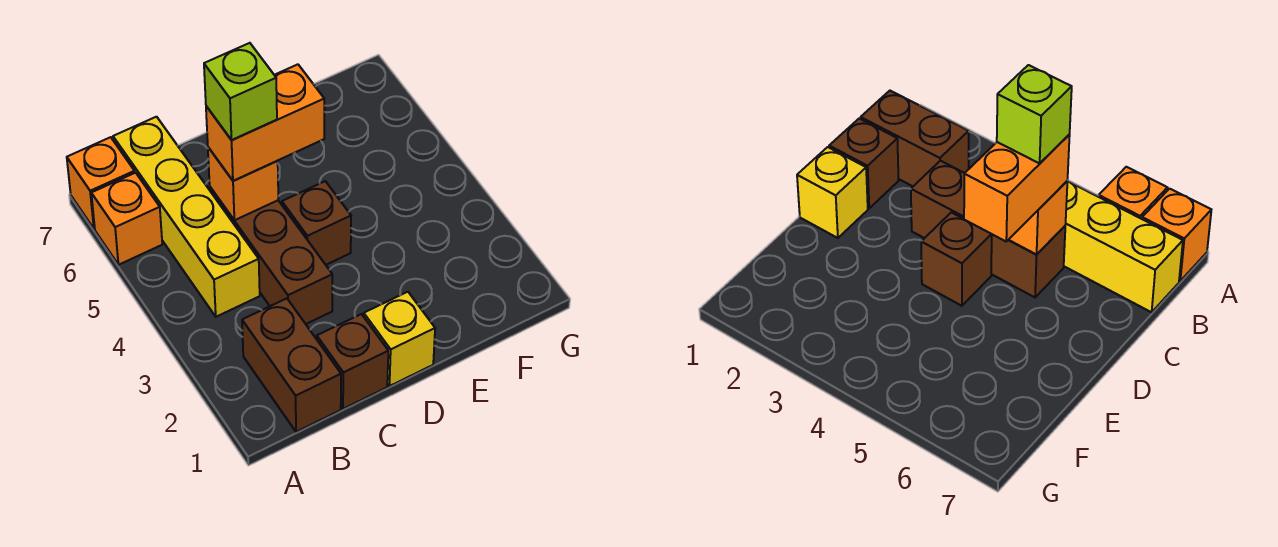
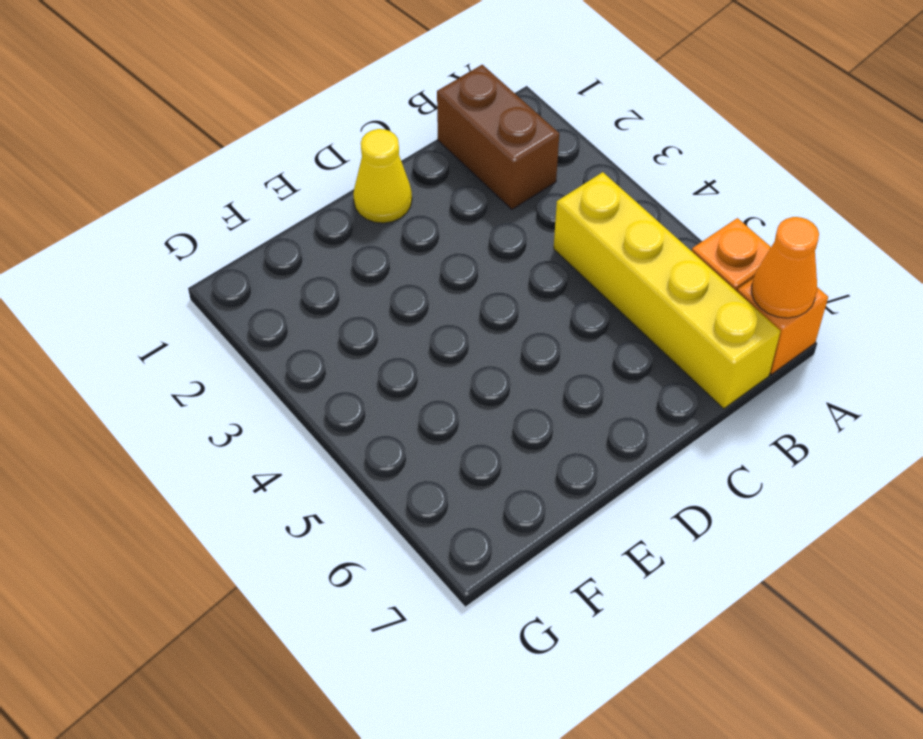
orange cone A7 level 2 -> none
yellow cone D1 level 1 -> yellow brick D1 level 1
none -> brown brick C1 level 1
none -> brown brick C3:C5 level 1

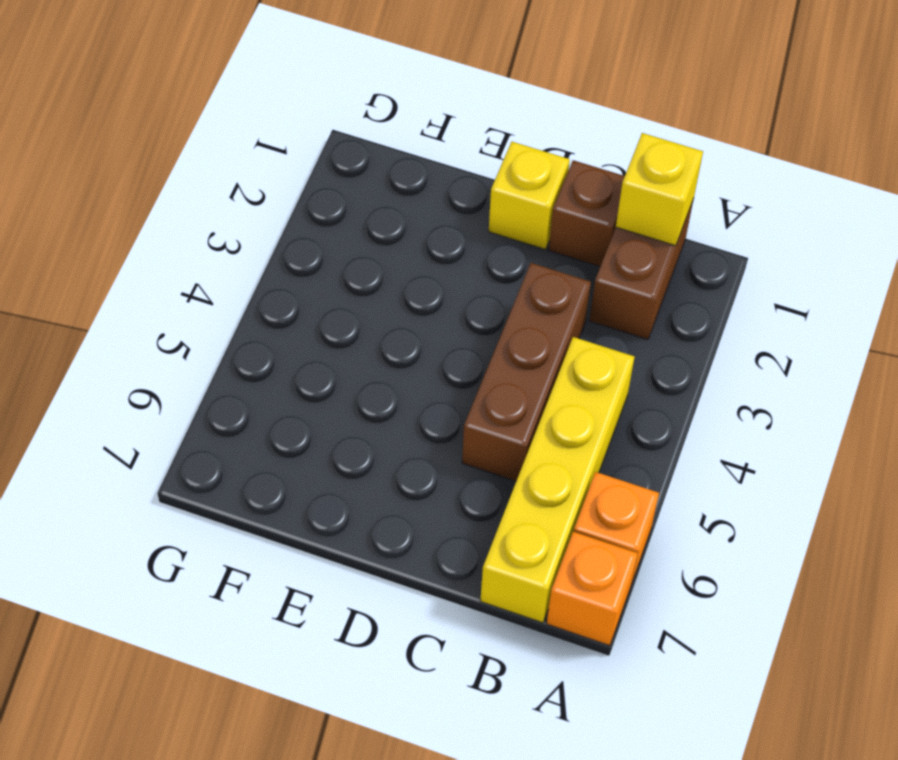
yellow brick B1 level 2 -> none
none -> brown brick D4 level 1
none -> orange brick C5 level 2

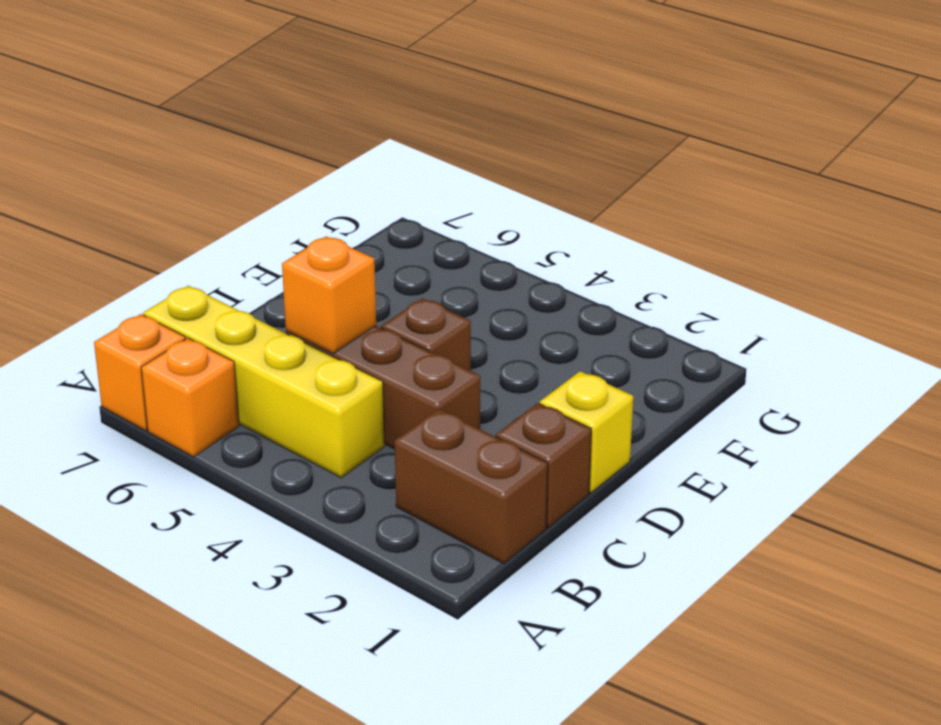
none -> orange brick C5:D5 level 3
none -> lime brick C5 level 4

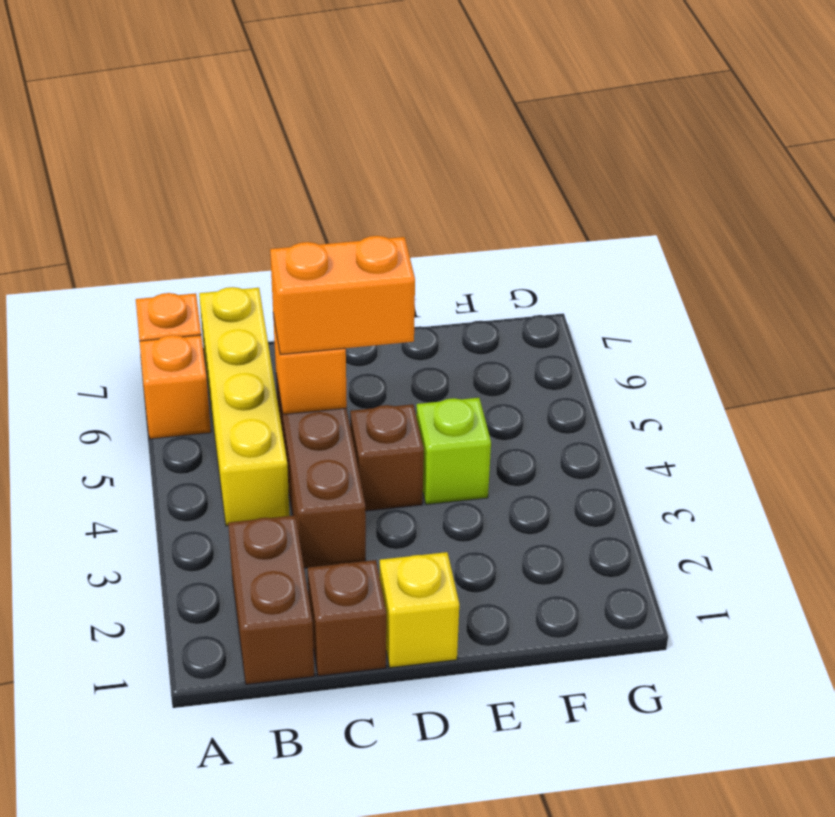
lime brick E4 level 1 -> lime brick C5 level 4

